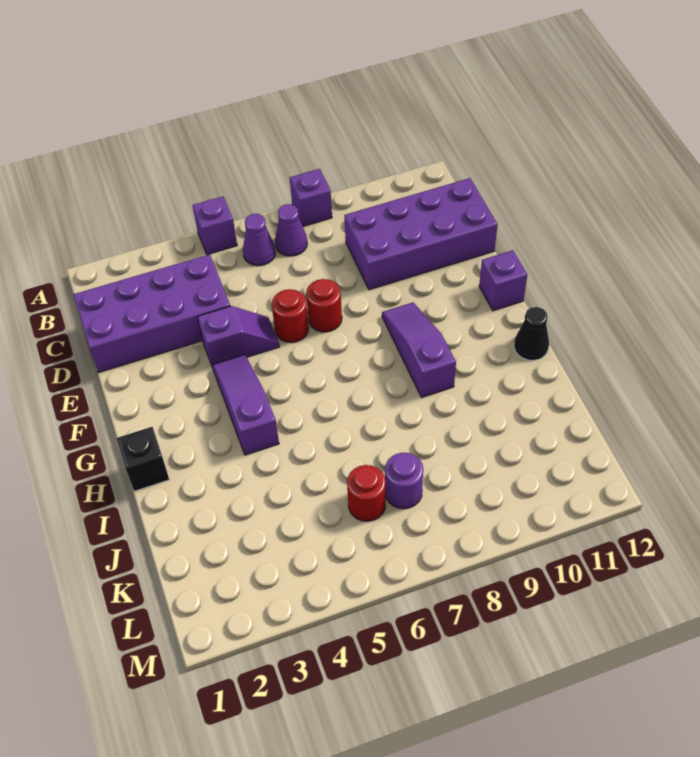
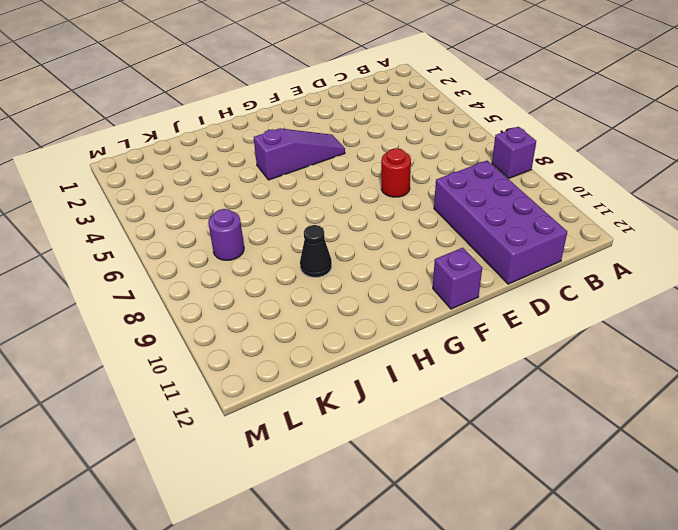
black cone I9 level 1 -> black cone H12 level 1
none -> purple brick A5 level 1
none -> purple cone B6 level 1
none -> purple cone B7 level 1

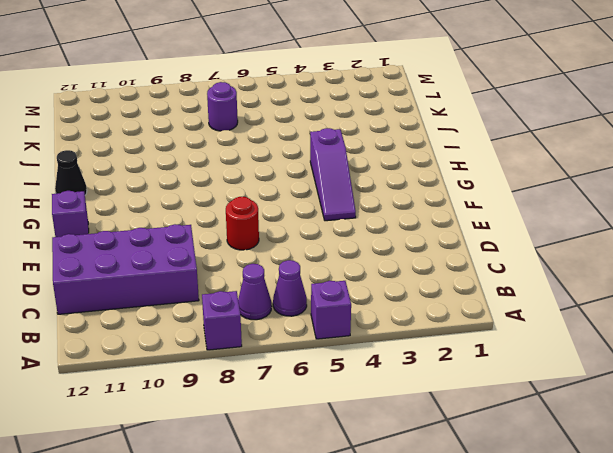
none -> purple brick C1:D4 level 1
none -> purple slope E4:E5 level 1 top 4
none -> red round brick E6 level 1

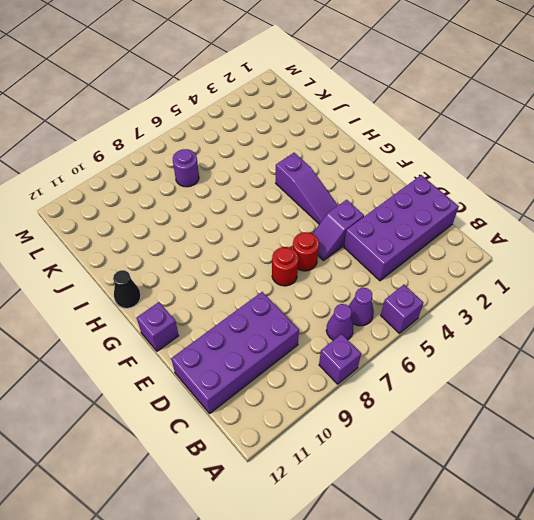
none -> purple slope F9:H9 level 1 top H
none -> black brick H1 level 1
none -> red round brick K6 level 1

